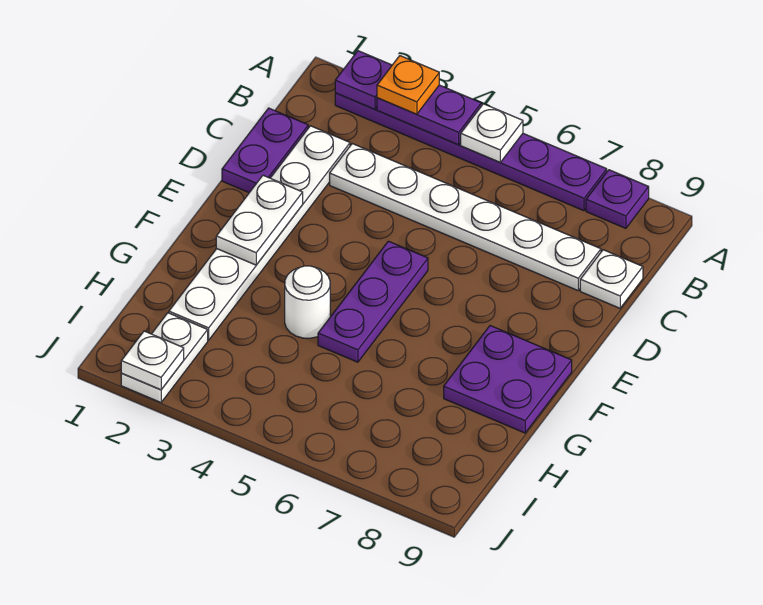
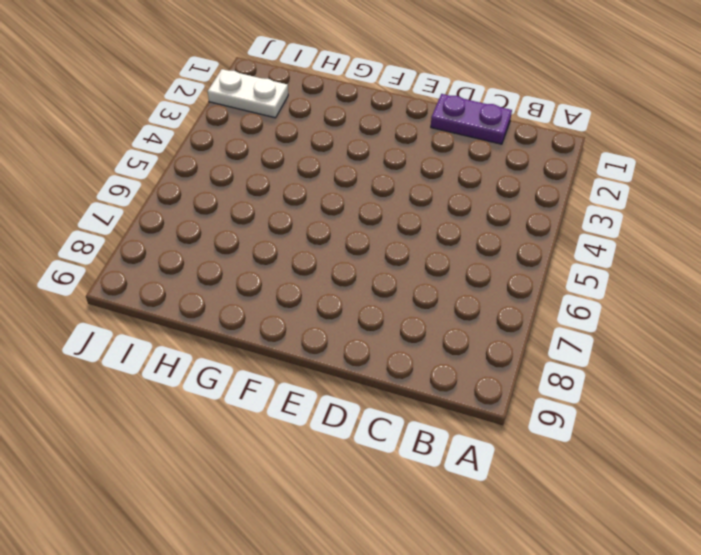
none -> purple plate A2:A7 level 1
none -> purple plate A8 level 1
none -> white plate C2:H2 level 1

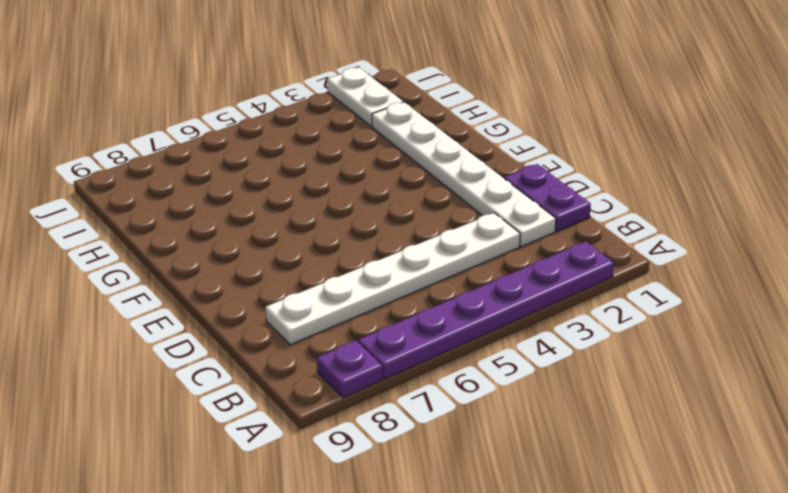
none -> white plate C9 level 1
none -> purple plate E5:G5 level 1
none -> purple plate F8:G9 level 1

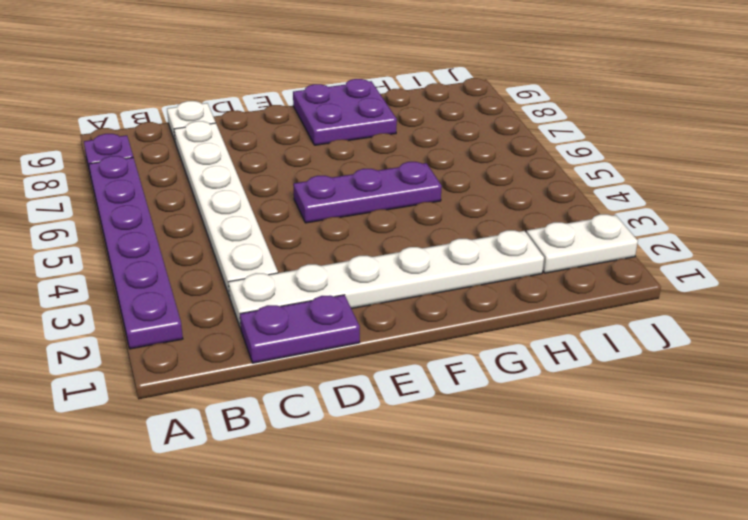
none -> white round brick G4 level 1
none -> purple plate A2 level 2
none -> purple plate A3:A4 level 2

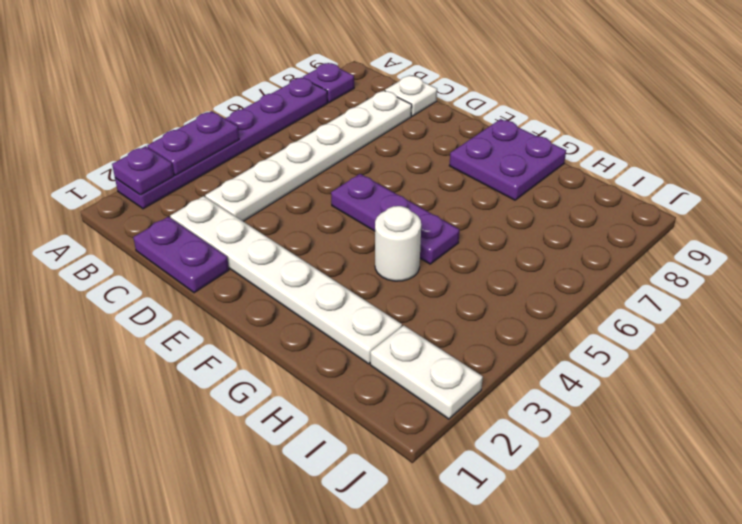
none -> white plate A5 level 2
none -> white plate E2:F2 level 2
none -> white plate J2 level 2

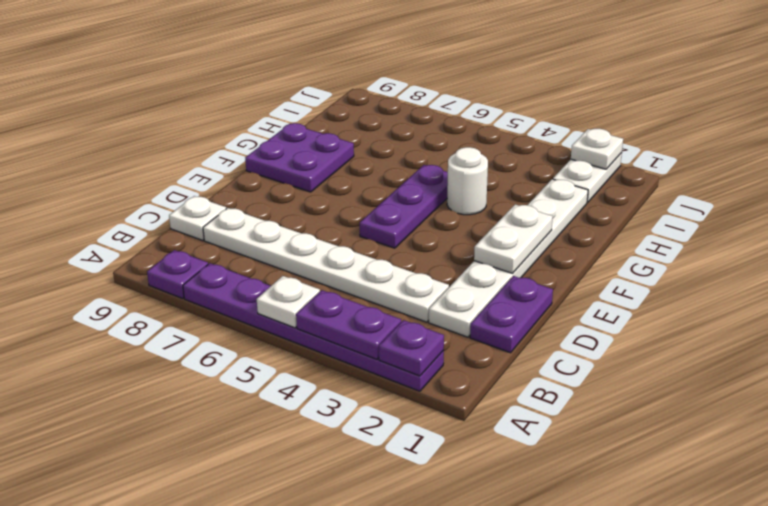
none -> orange plate A3 level 3

